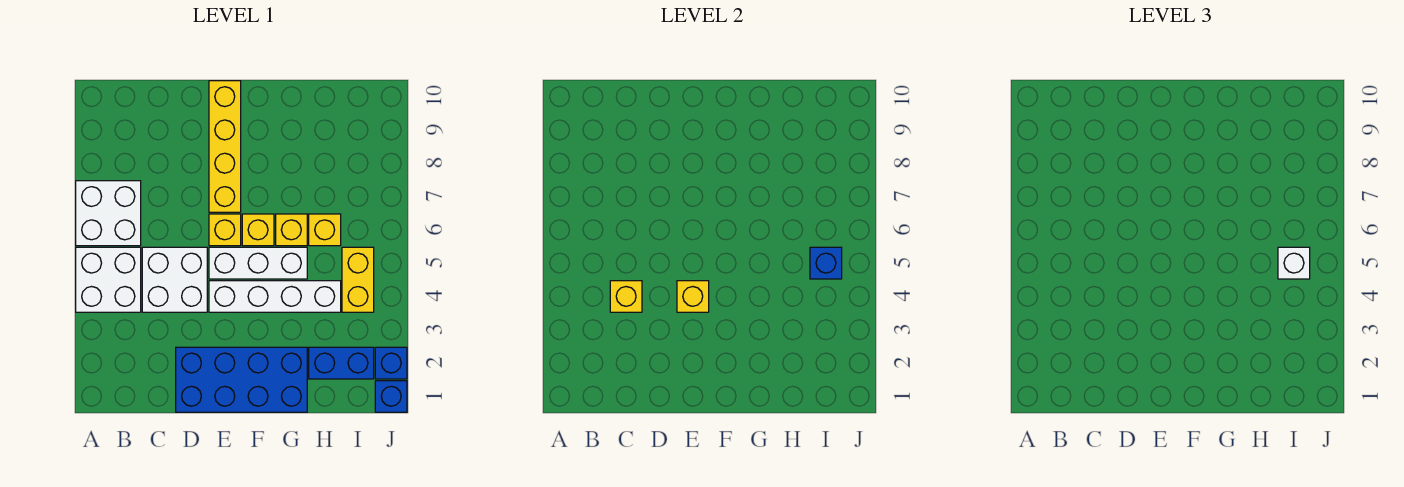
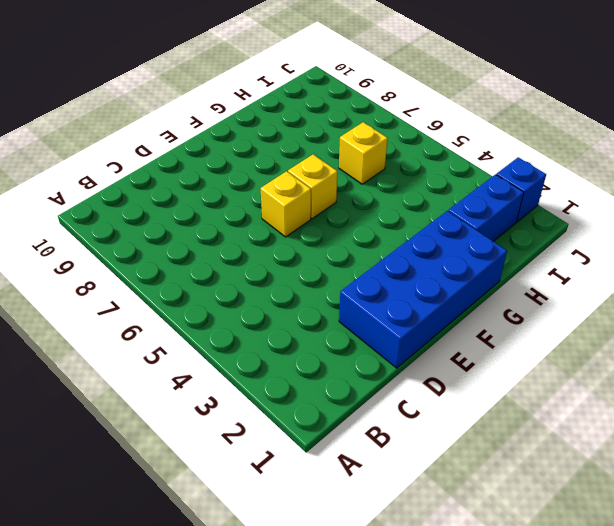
none -> white brick A4:B5 level 1
none -> white brick A6:B7 level 1
none -> white brick C4:D5 level 1

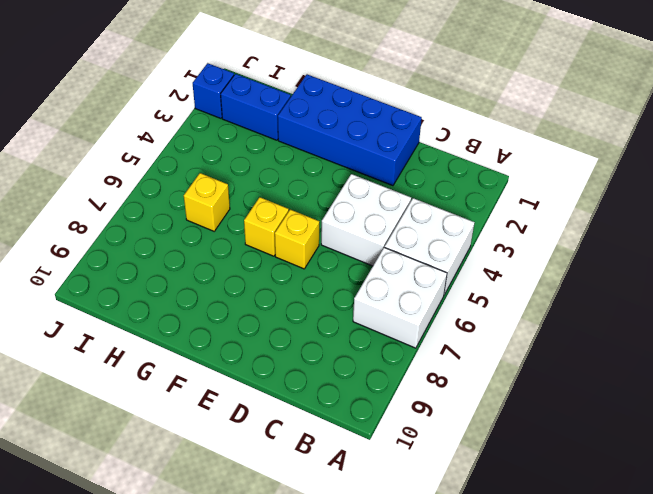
none -> white brick E4:H4 level 1
none -> white brick E5:G5 level 1
none -> yellow brick E7:E10 level 1

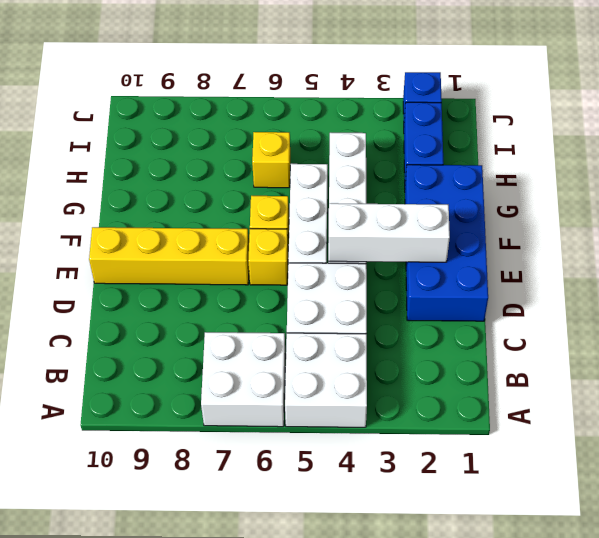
white brick E2:E4 level 2 -> yellow brick E4 level 2
none -> yellow brick G6 level 1
none -> yellow brick I4:I5 level 1
none -> blue brick J1 level 1

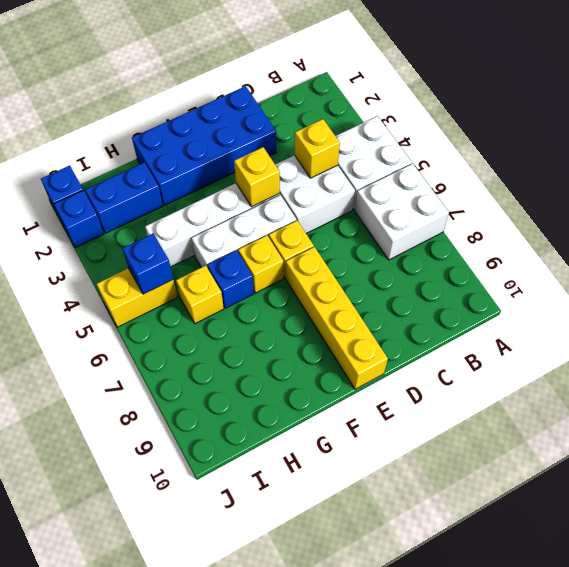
blue brick G6 level 1 -> yellow brick G6 level 1
yellow brick I5:J5 level 1 -> yellow brick I4:I5 level 1
none -> white brick I5 level 3

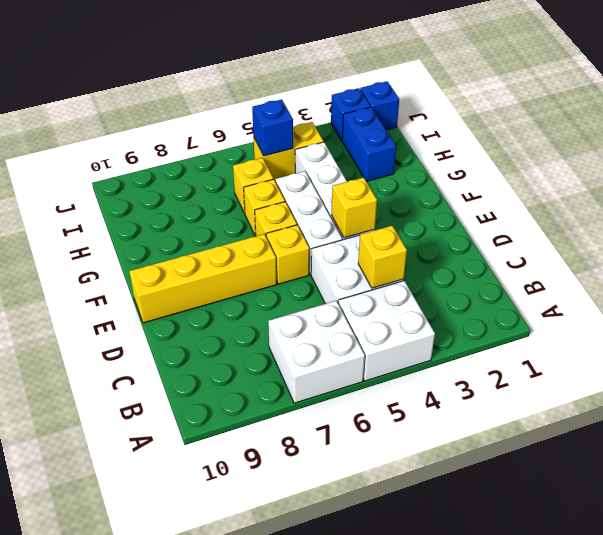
none -> blue brick D1:G2 level 1
none -> white brick I5 level 3

